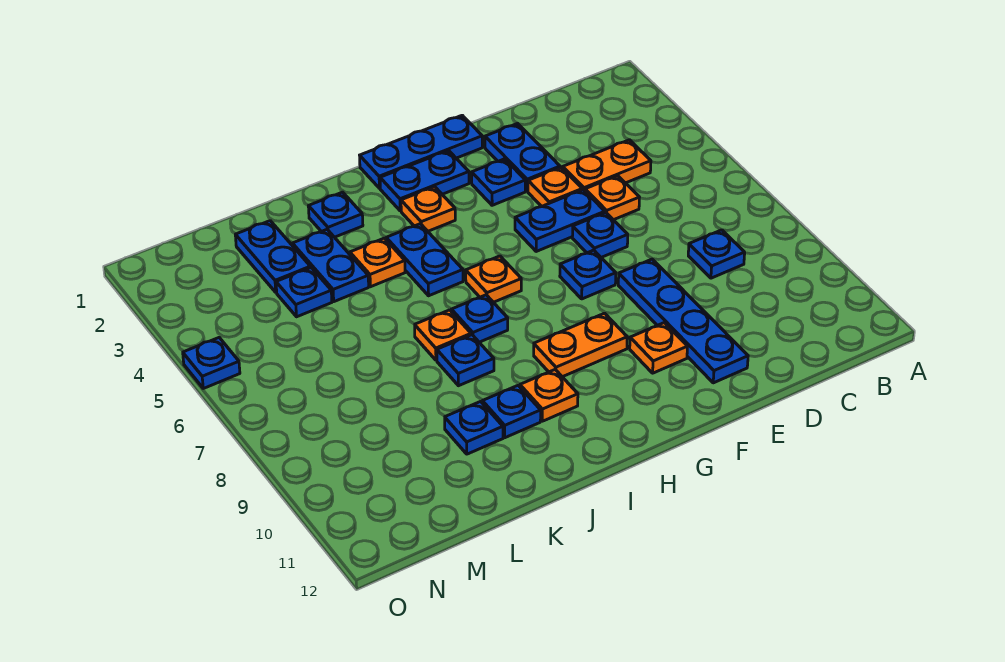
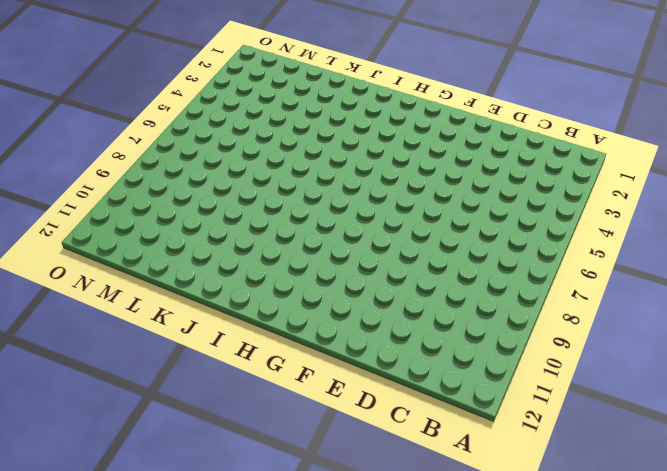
none -> orange plate C4:D4 level 1
none -> blue plate C8 level 1
none -> orange plate D5 level 1

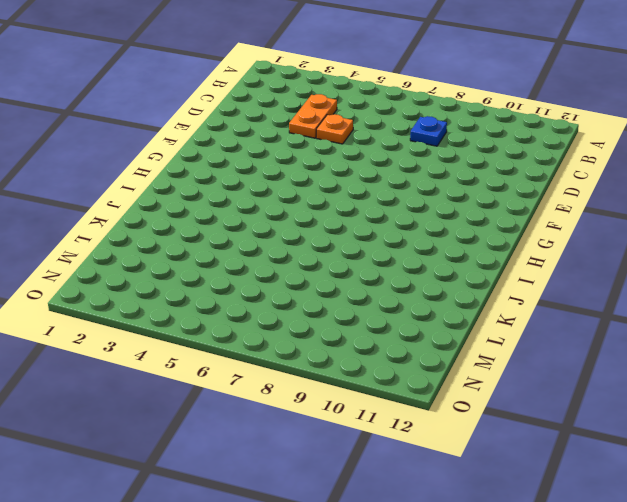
none -> blue plate E2:E3 level 1
none -> orange plate E4 level 1
none -> blue plate E5:F5 level 1

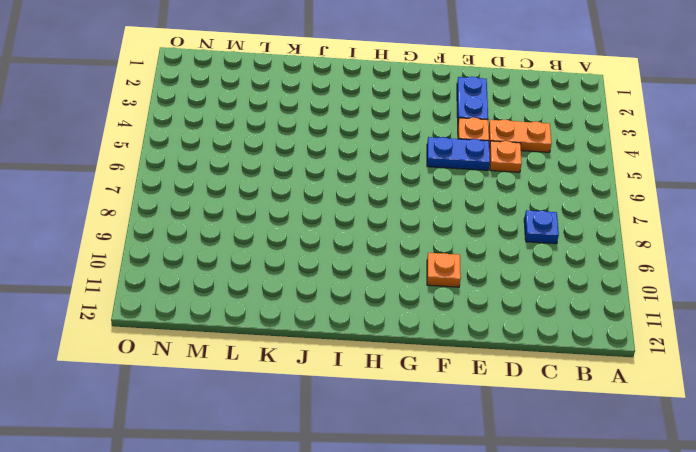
none -> blue plate E6 level 1
none -> blue plate E8:E11 level 1
none -> blue plate F1:H1 level 1

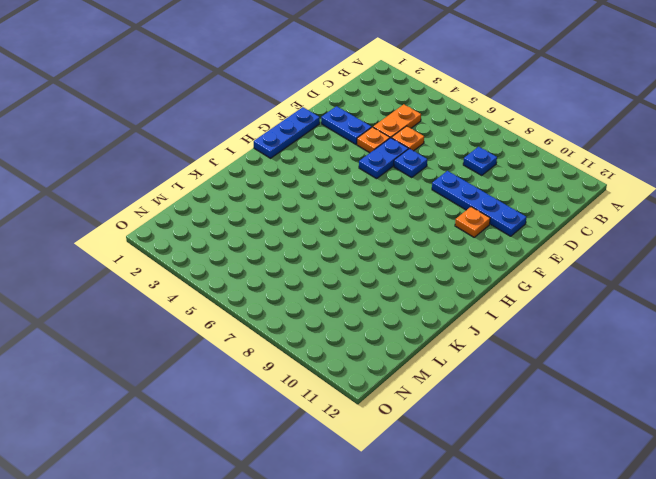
none -> blue plate F3 level 1
none -> blue plate F7 level 1
none -> blue plate G2:H2 level 1

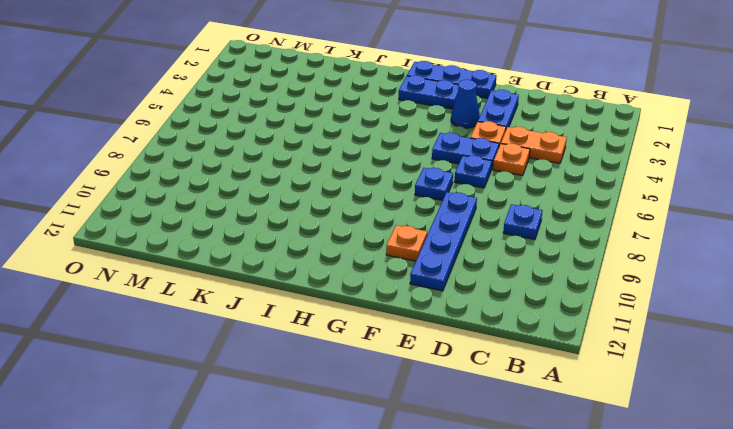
blue cone F3 level 1 -> blue plate F3 level 1
none -> orange plate G9:H9 level 1
none -> orange plate H3 level 1
none -> orange plate H6 level 1

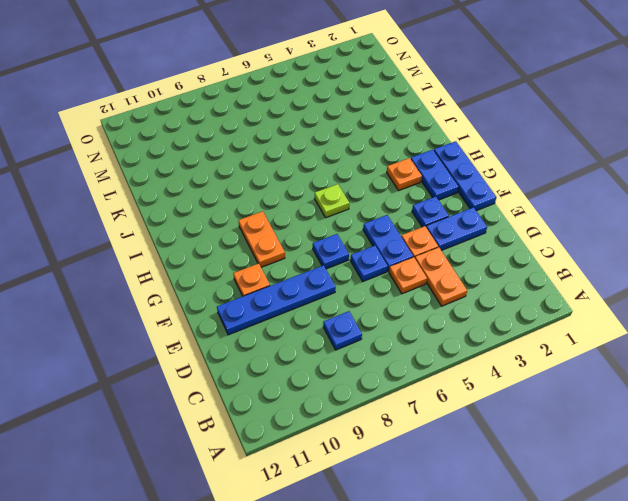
lime plate H6 level 1 -> orange plate H6 level 1
none -> blue plate I4:I5 level 1
none -> blue plate I7 level 1
none -> orange plate I10 level 1

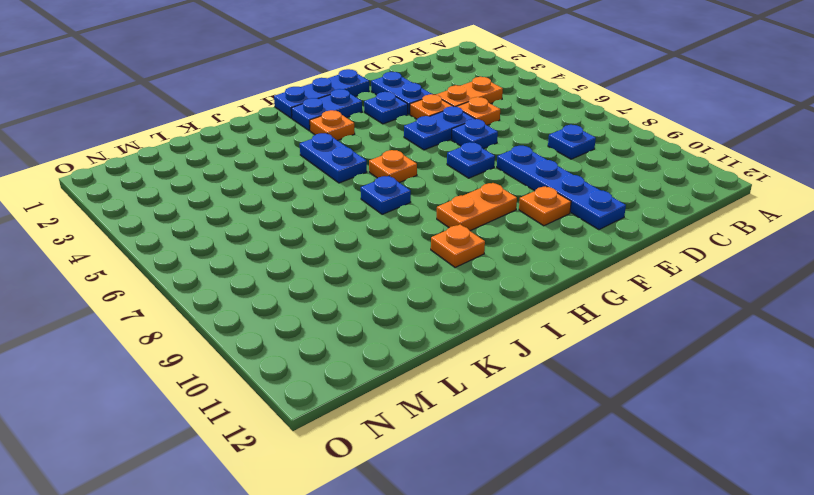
none -> blue plate J2 level 1
none -> orange plate J4 level 1
none -> orange plate J7 level 1

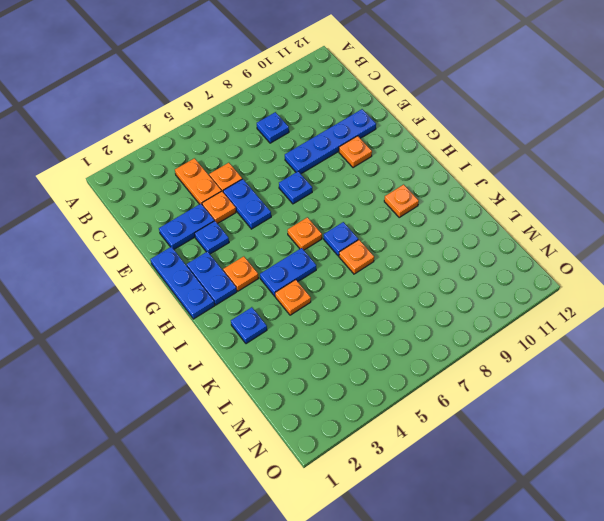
none -> blue plate E6 level 1
none -> orange plate G9:H9 level 1
none -> blue plate J8 level 1

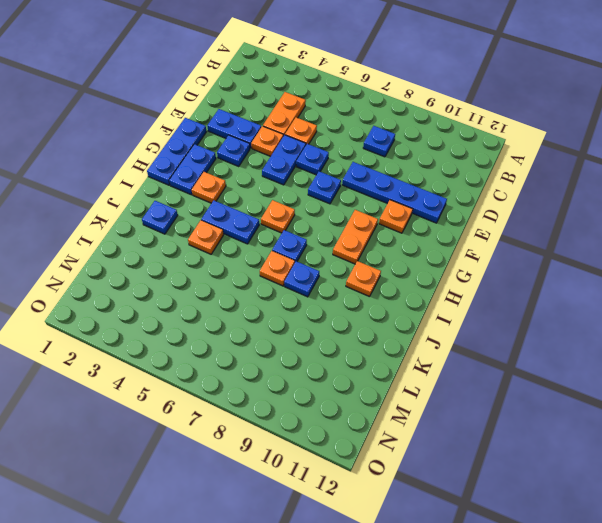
none -> blue plate J10 level 1
none -> blue plate K3:K4 level 1
none -> blue plate K10 level 1

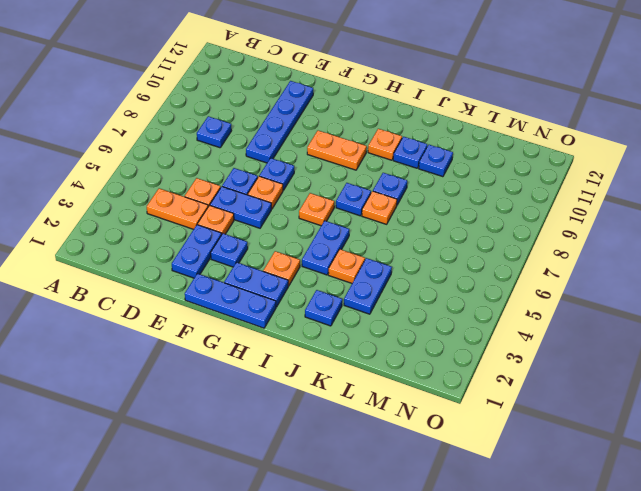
orange plate F6 level 1 -> orange plate F10 level 1
none -> blue plate L2:L3 level 1
none -> blue plate L4 level 1
none -> blue plate O5 level 1

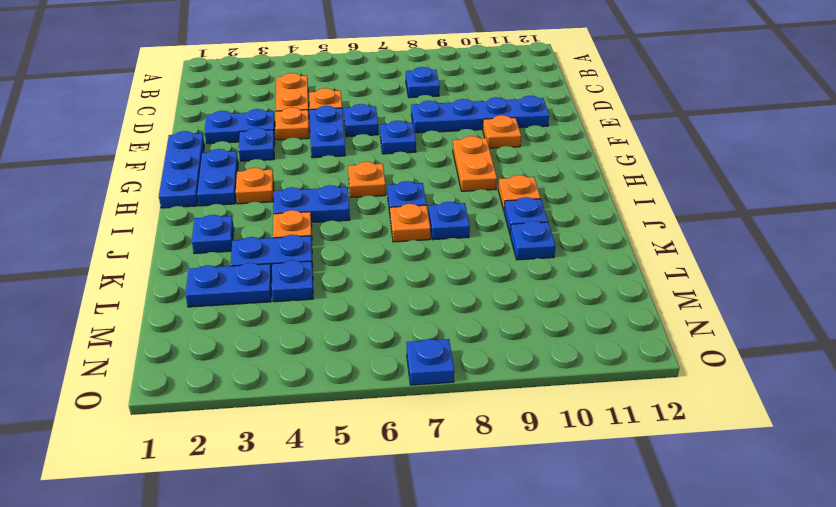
blue plate O7 level 1 -> blue plate O5 level 1

